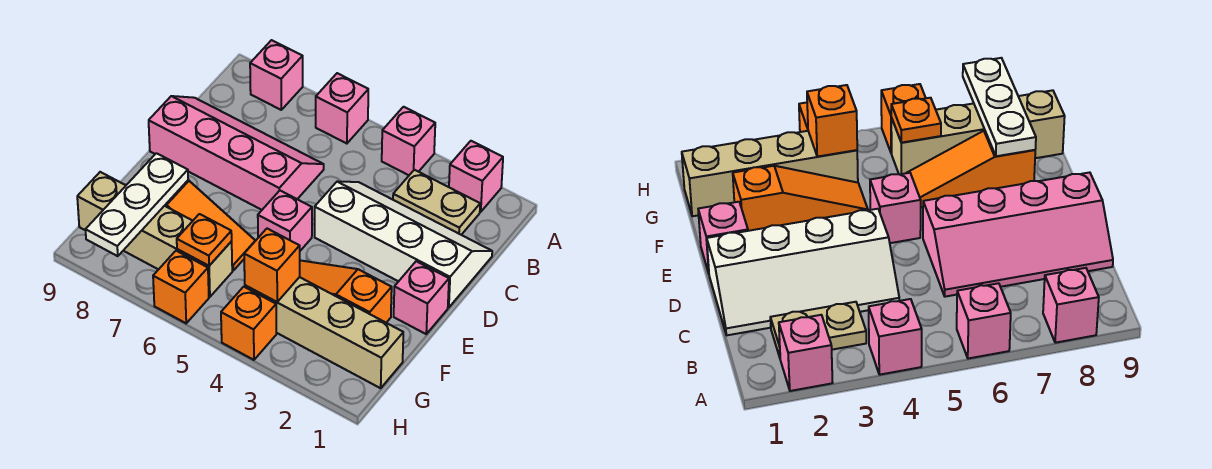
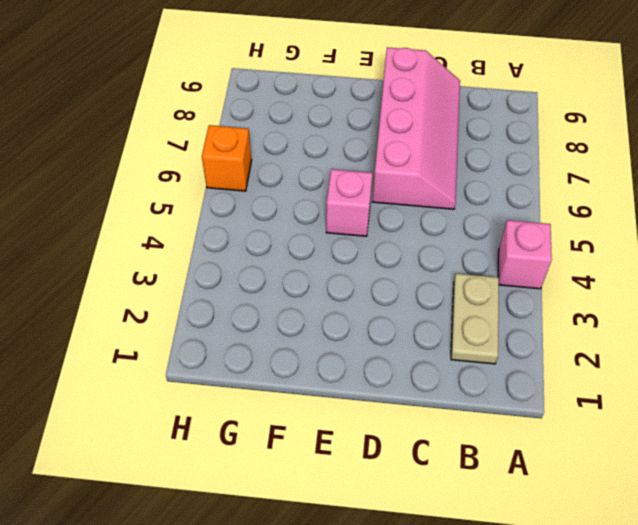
none -> pink brick A2 level 1
none -> pink brick A6 level 1
none -> pink brick A8 level 1

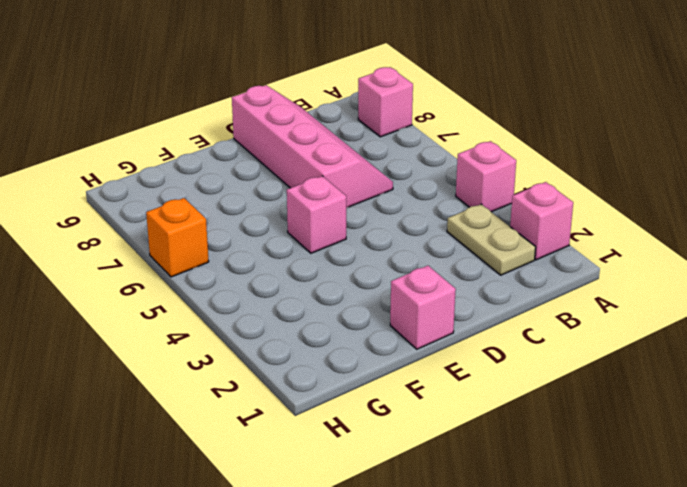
none -> pink brick A6 level 1
none -> white slope C1:D4 level 1 top D
none -> orange slope F2:F4 level 1 top 2

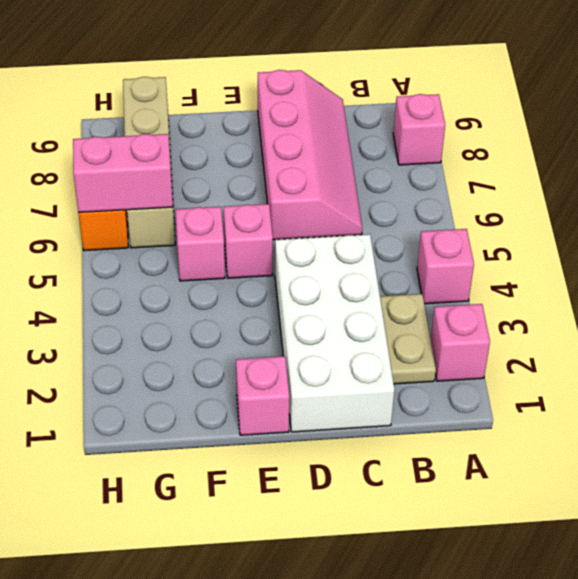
white brick C1:D4 level 1 -> white slope C1:D4 level 1 top D
pink brick F5 level 1 -> pink brick A6 level 1
pink brick G6:H6 level 2 -> orange plate G6 level 2
none -> orange slope F2:F4 level 1 top 2
none -> orange slope F6:F8 level 1 top 8
none -> tan brick G1:G4 level 1

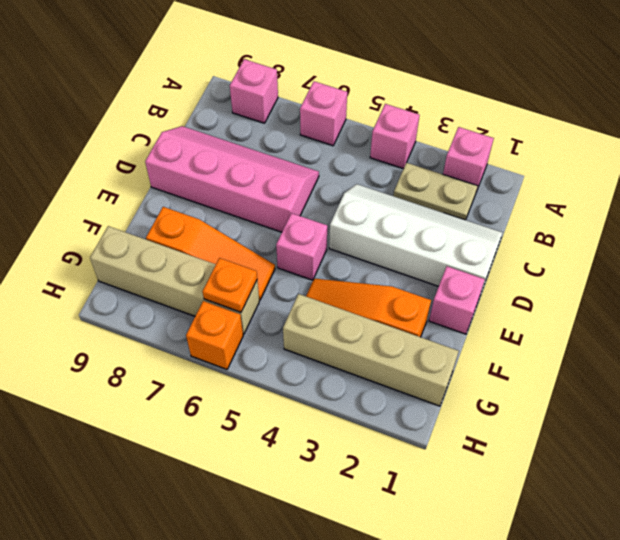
none -> orange brick H4 level 1
none -> white plate F8:H8 level 2
none -> orange brick G4 level 2

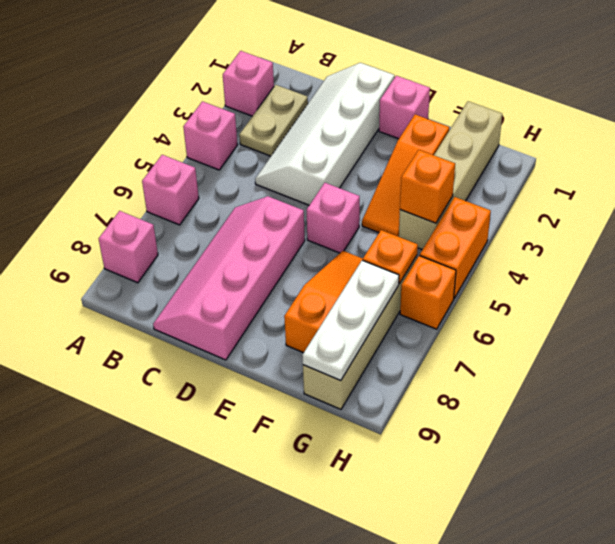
white plate G7:G9 level 2 -> white plate F8:H8 level 2
orange brick H4:H5 level 1 -> orange brick H4 level 1

